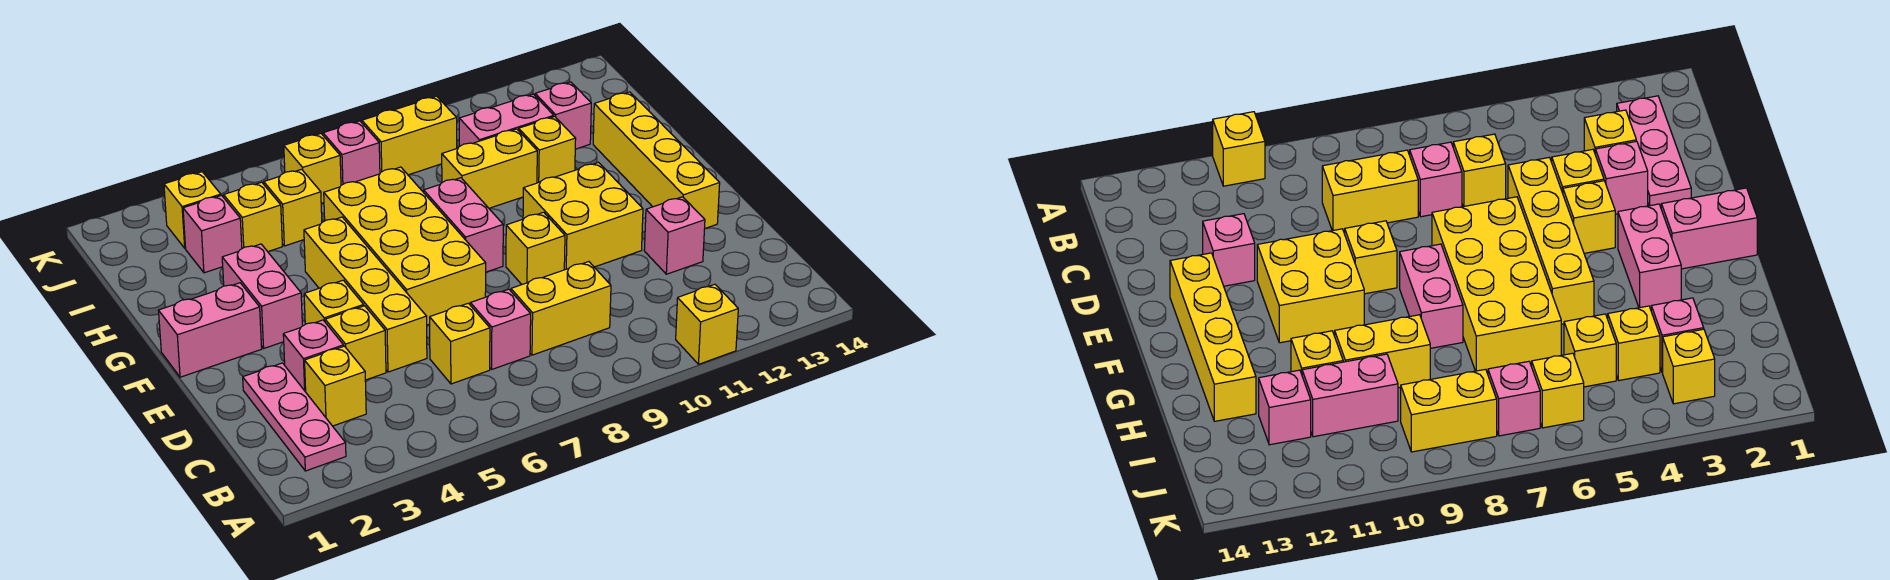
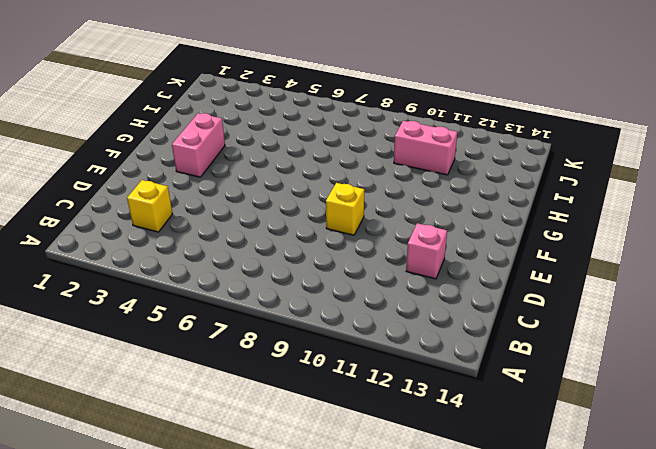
none -> yellow brick A11 level 1
none -> pink plate B2:D2 level 1
none -> yellow brick C6 level 1

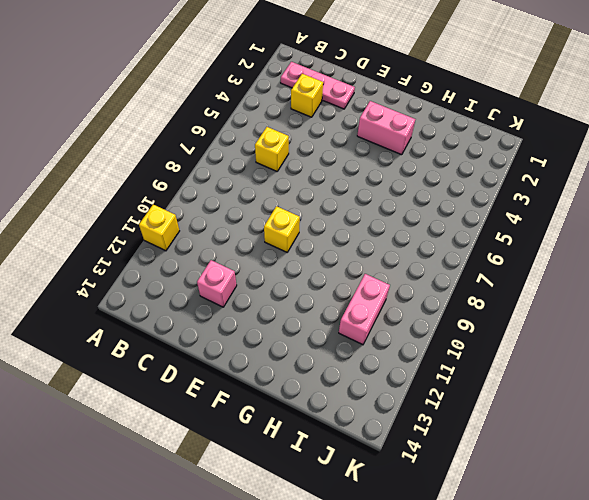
none -> pink brick C7 level 1
none -> yellow brick C8:C9 level 1
none -> pink brick D3 level 1

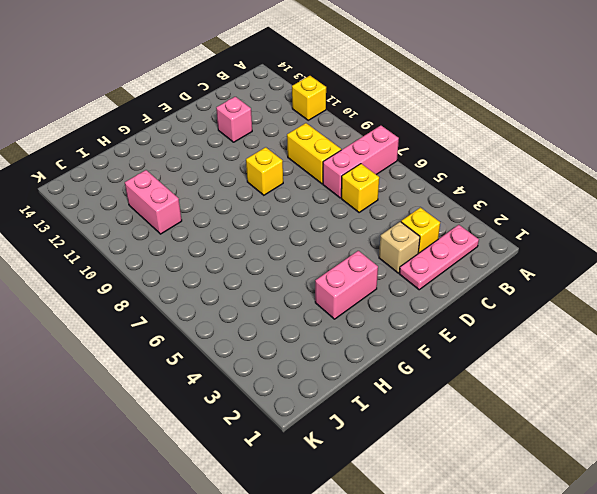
pink brick A7:C7 level 1 -> pink brick C7 level 1
tan brick D3 level 1 -> pink brick D3 level 1
none -> yellow brick D4 level 1
none -> yellow brick D5:G5 level 1
none -> yellow brick E4 level 1

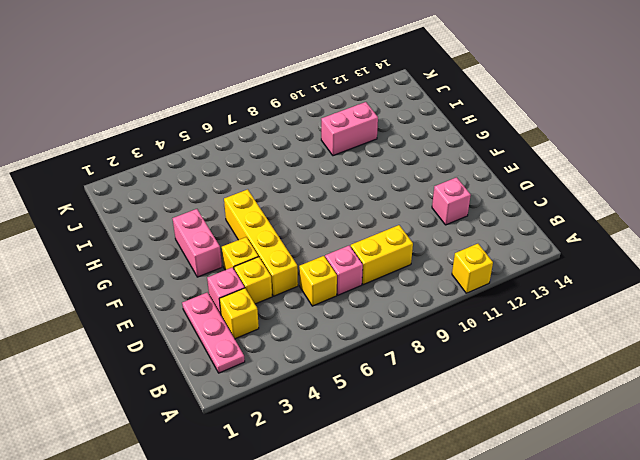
none -> yellow brick E6:H7 level 1
none -> yellow brick E9 level 1
none -> yellow brick E10:F11 level 1

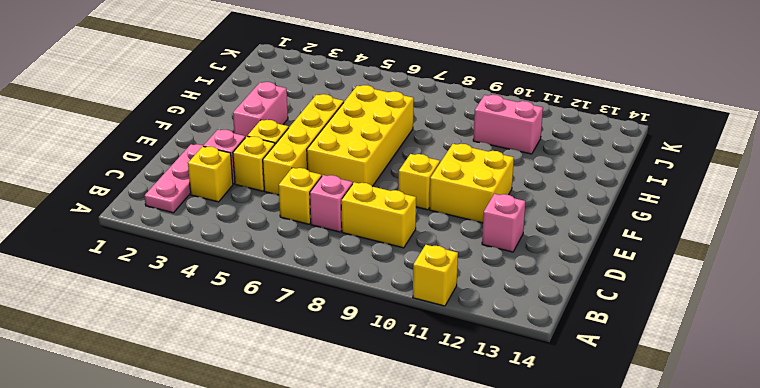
none -> yellow brick E13:H13 level 1
none -> pink brick F1:F2 level 1
none -> pink brick F8:G8 level 1

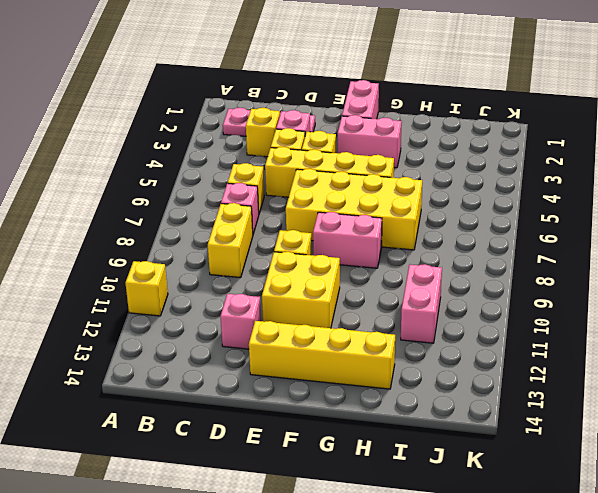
none -> yellow brick H9:H10 level 1
none -> yellow brick H11 level 1
none -> pink brick I3 level 1

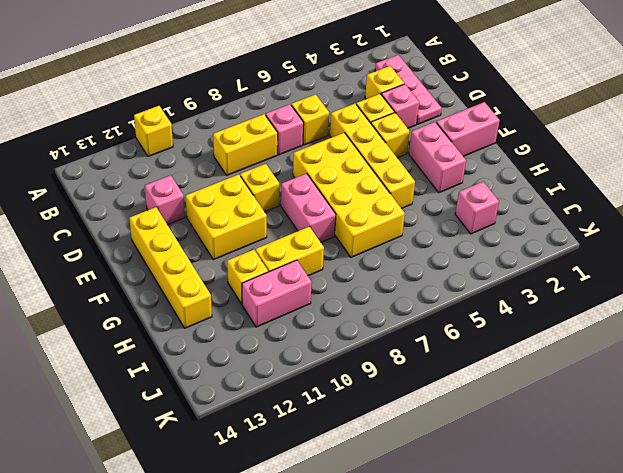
none -> yellow brick I4 level 1
none -> yellow brick I5 level 1
none -> pink brick I12 level 1

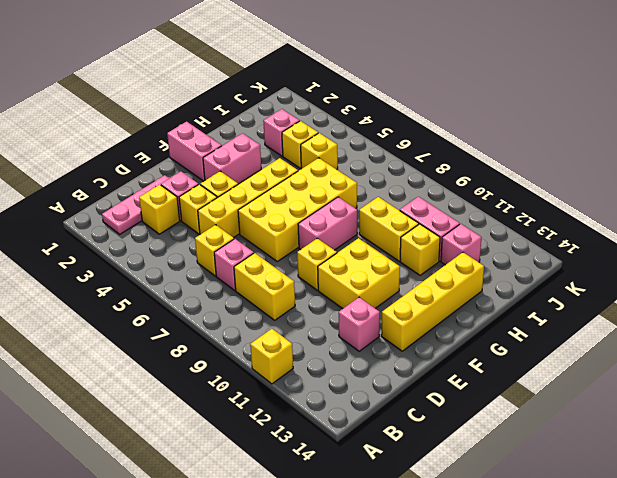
none -> yellow brick J3 level 1
none -> yellow brick J6 level 1
none -> pink brick J7 level 1

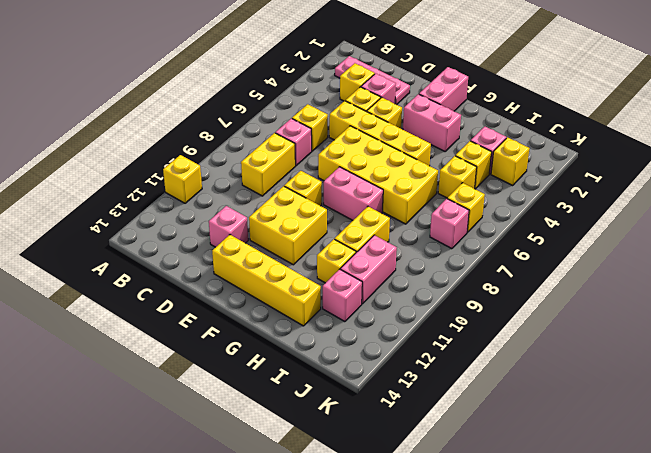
none -> yellow brick J8:J9 level 1

